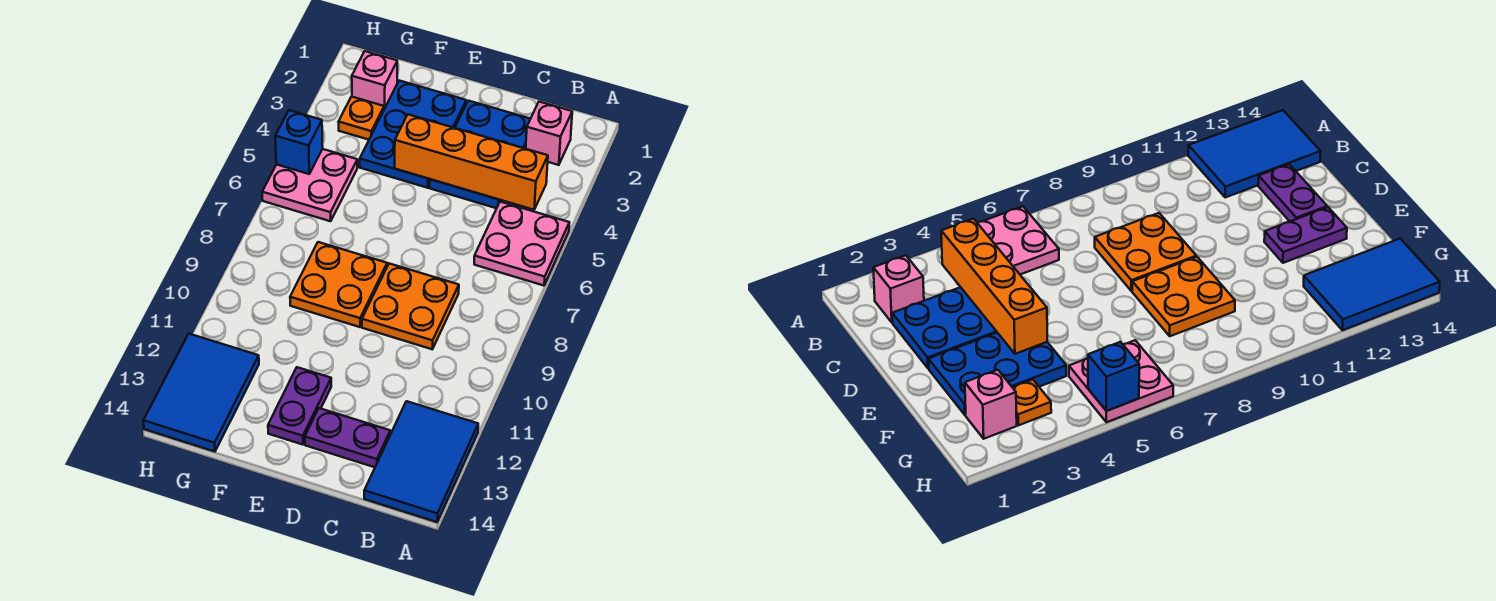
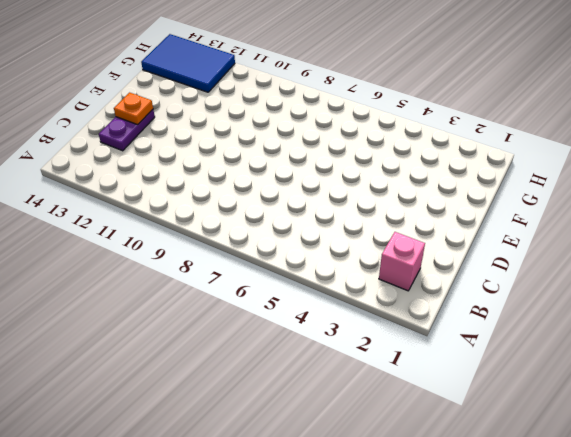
orange plate D13 level 2 -> orange plate G3 level 1
none -> pink plate A5:B6 level 1
none -> blue tile A12:B14 level 1
none -> blue plate C2:D4 level 1

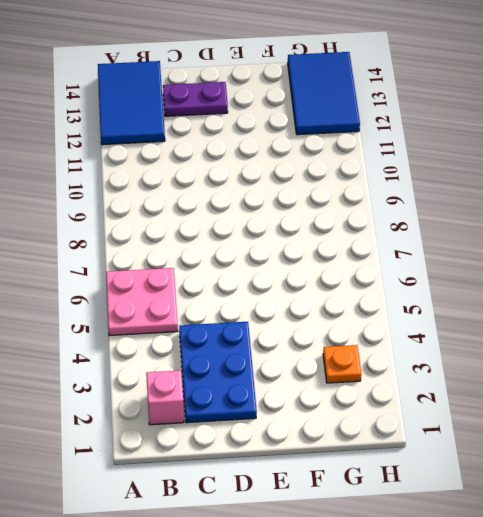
none -> orange plate C8:D9 level 1
none -> blue plate E2:F4 level 1
none -> orange plate E8:F9 level 1

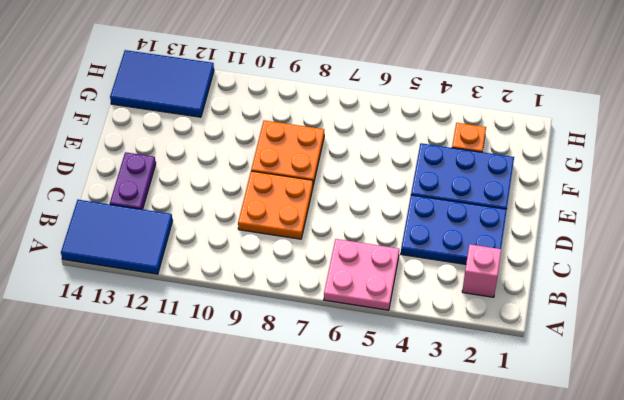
none -> purple plate E12:E13 level 1
none -> pink brick G2 level 1
none -> pink plate G5:H6 level 1

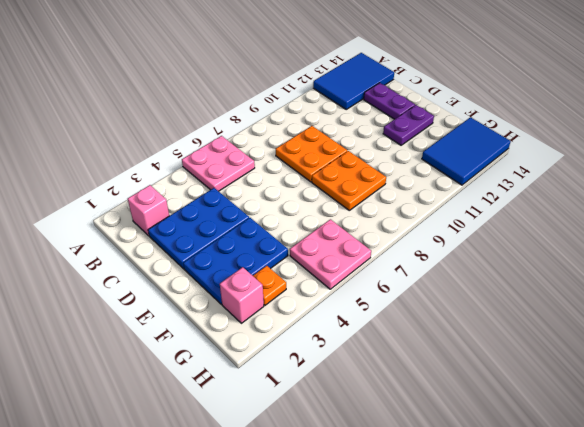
none -> orange brick B4:E4 level 2
none -> blue brick H5 level 2

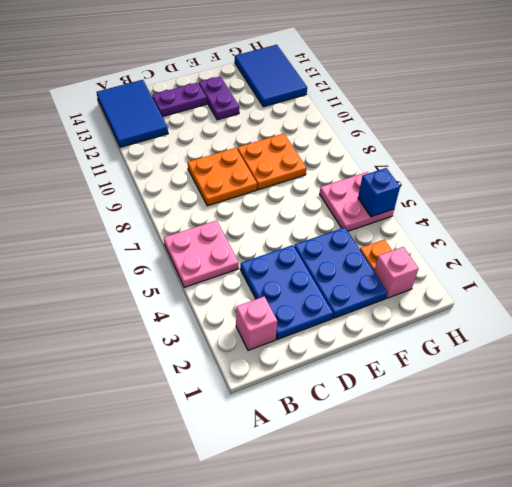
none -> orange brick B4:E4 level 2

